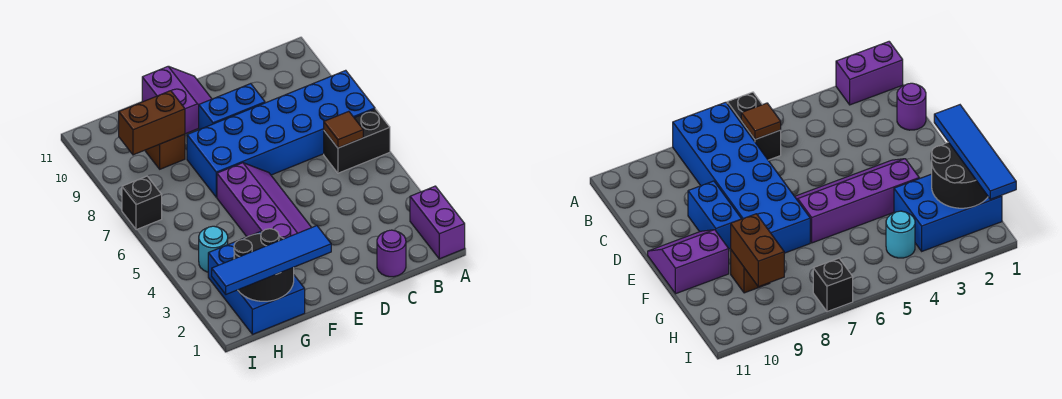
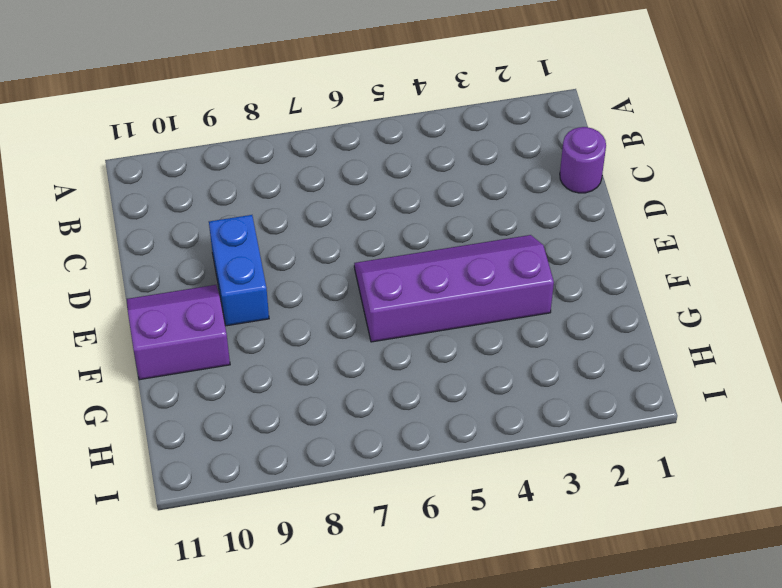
none -> purple brick A1:A2 level 1
none -> black brick A6:B6 level 1
none -> blue brick A7:F8 level 1

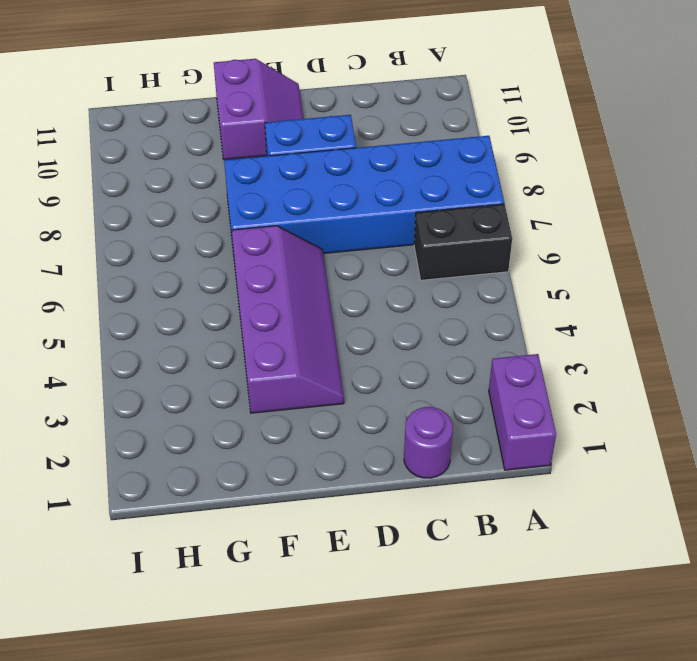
none -> blue brick G1:H3 level 1
none -> brown brick G9 level 1
none -> cyan round brick H4 level 1

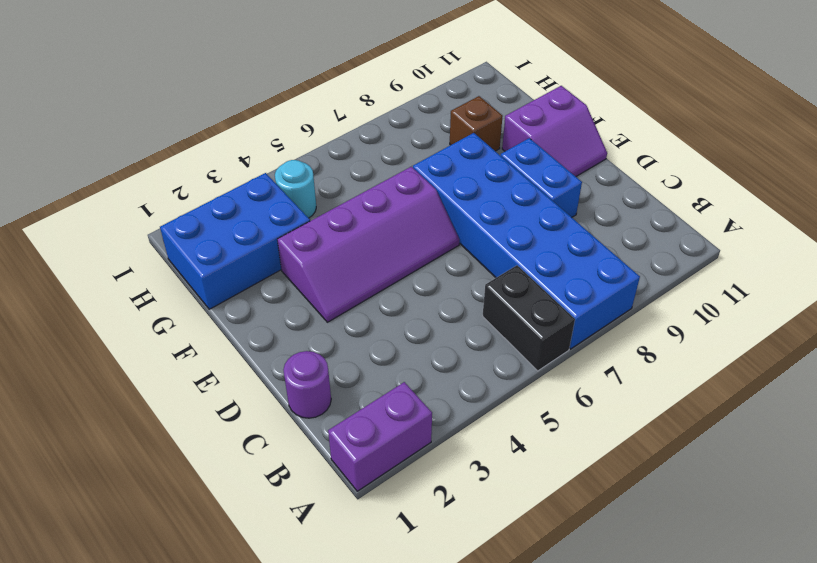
none -> black brick I7 level 1
none -> brown tile B6 level 2
none -> black round brick G1:H2 level 2

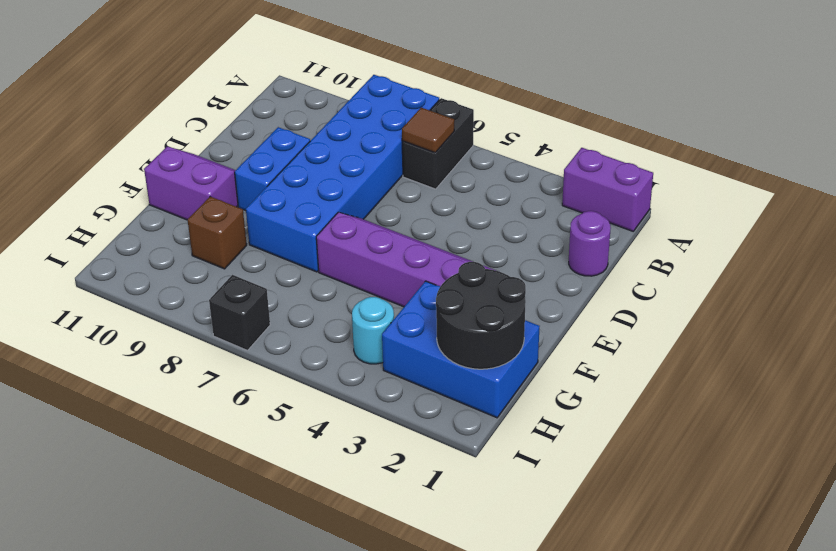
none -> brown brick G9:H9 level 2
none -> blue tile F1:I1 level 3

